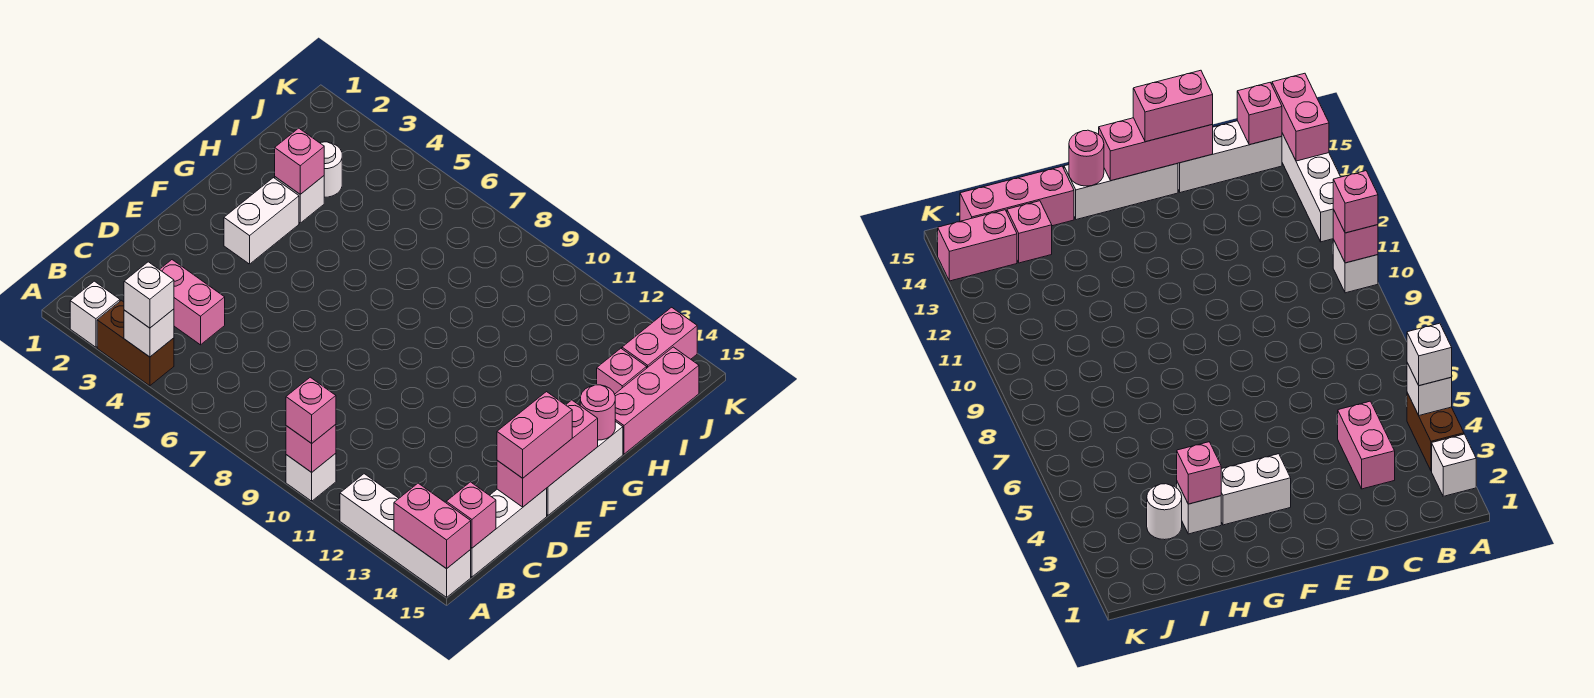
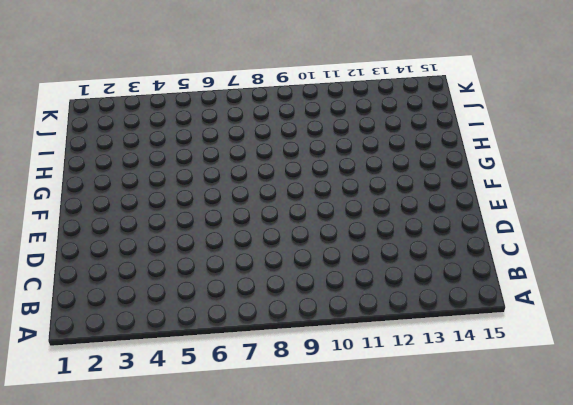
none -> white brick A2 level 1
none -> brown brick A3:A4 level 1
none -> white brick A10 level 1

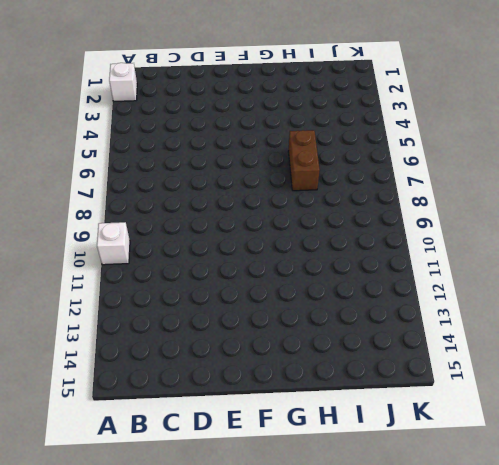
brown brick H6:H7 level 1 -> brown brick A3:A4 level 1
none -> white brick A12:A15 level 1
none -> white brick B15:D15 level 1
none -> pink brick C3:C4 level 1

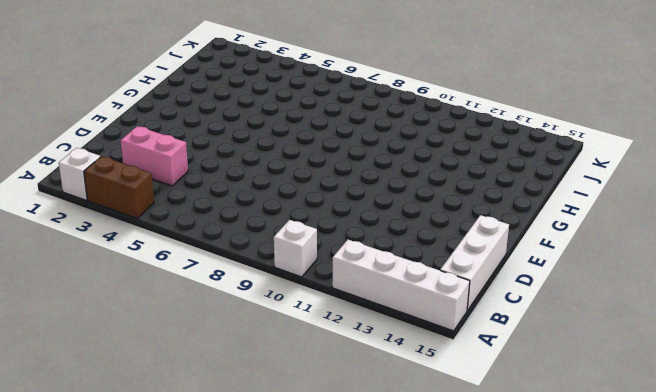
none -> white brick E15:G15 level 1
none -> white brick F3:G3 level 1
none -> white brick H3 level 1

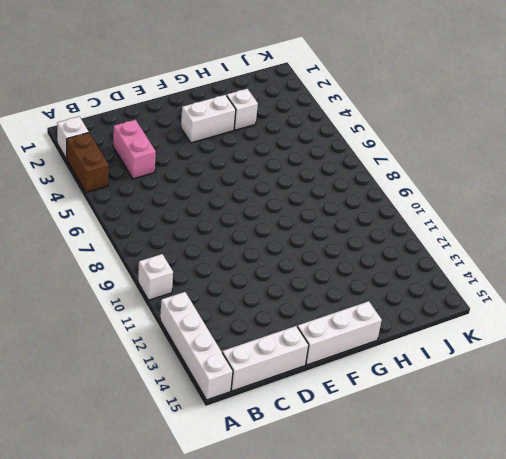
none -> pink brick H15:J15 level 1
none -> white round brick I3 level 1
none -> pink brick I14 level 1

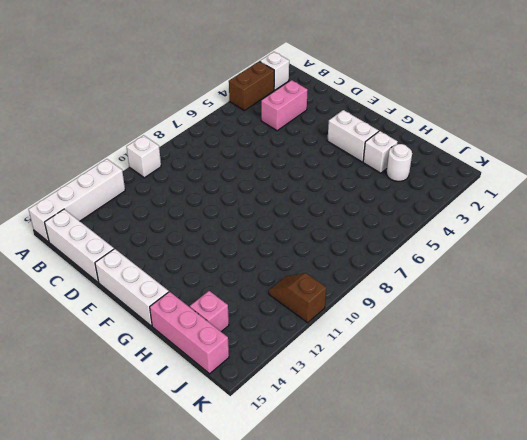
brown slope J11:K11 level 1 top K -> none
none -> pink brick J14:K14 level 1
none -> white brick A4 level 2
none -> pink brick A10 level 2

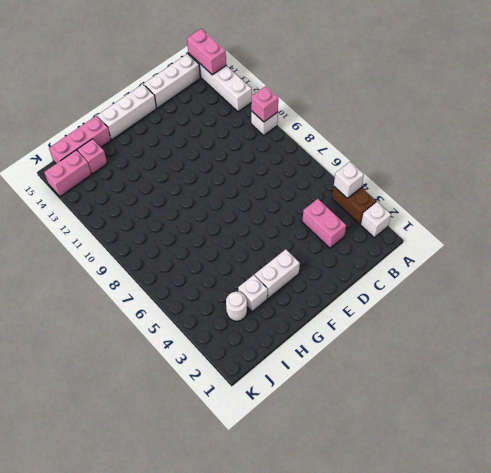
none -> pink brick B15 level 2
none -> pink brick D15:F15 level 2
none -> pink round brick G15 level 2

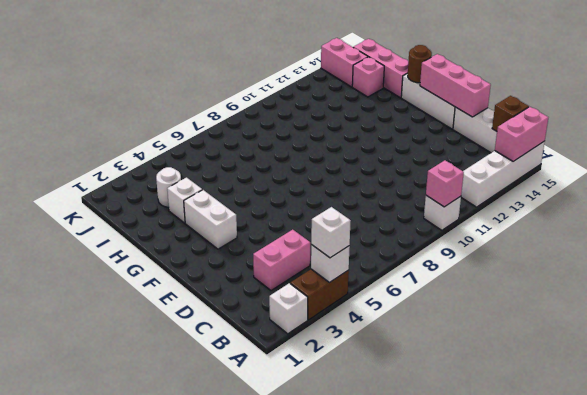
brown brick B15 level 2 -> pink brick B15 level 2
brown round brick G15 level 2 -> pink round brick G15 level 2
none -> pink brick H3 level 2
none -> pink brick A10 level 3
none -> pink brick D15:E15 level 3

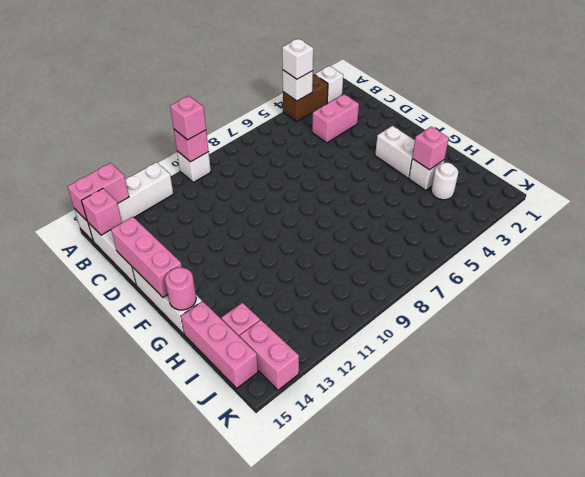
none -> pink brick D15:E15 level 3

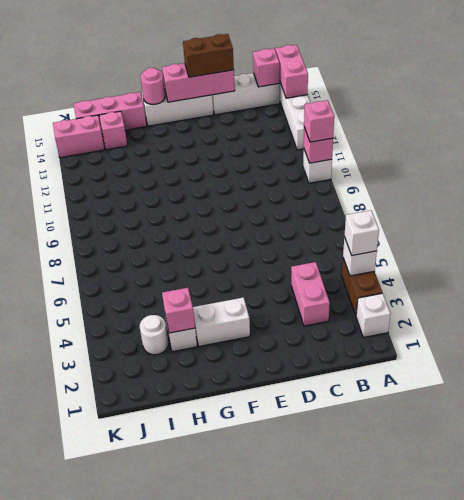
brown brick D15:E15 level 3 -> pink brick D15:E15 level 3

